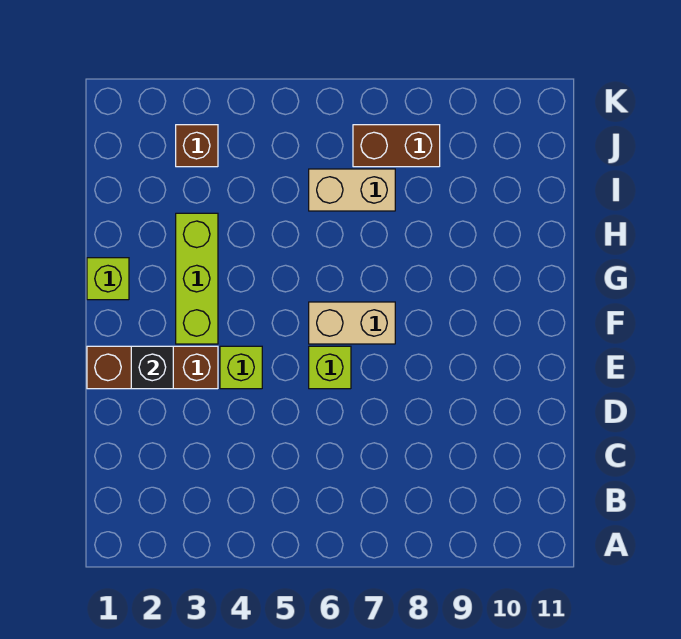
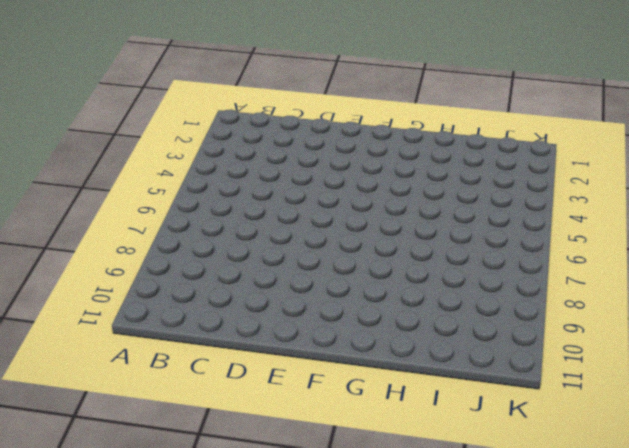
none -> brown brick E1:E3 level 1
none -> lime brick E4 level 1

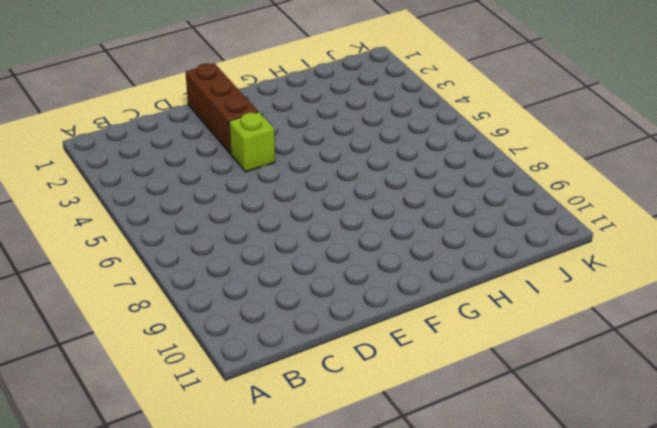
none -> lime brick E6 level 1
none -> lime brick F3:H3 level 1

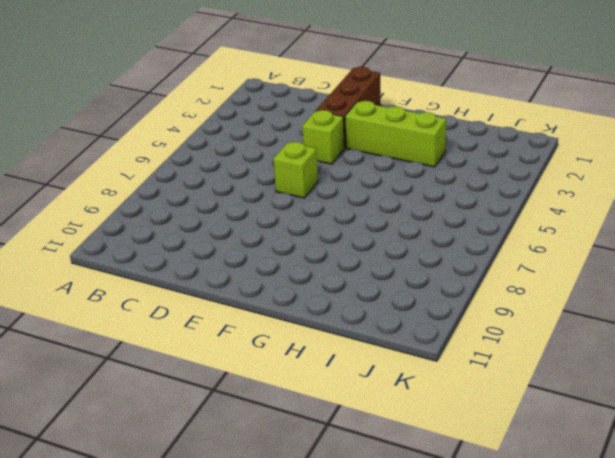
none -> tan brick F6:F7 level 1
none -> lime brick G1 level 1

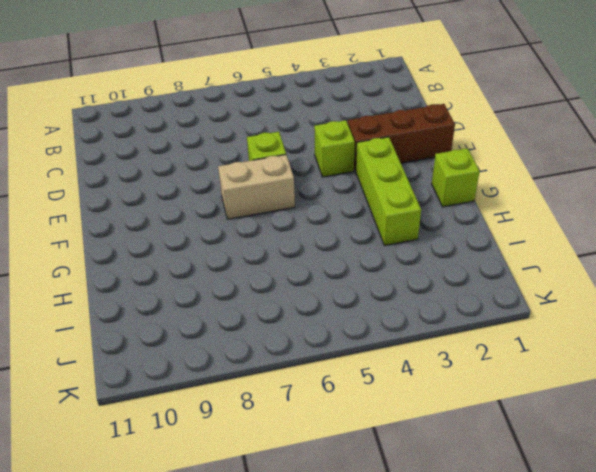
none -> tan brick I6:I7 level 1
none -> brown brick J3 level 1

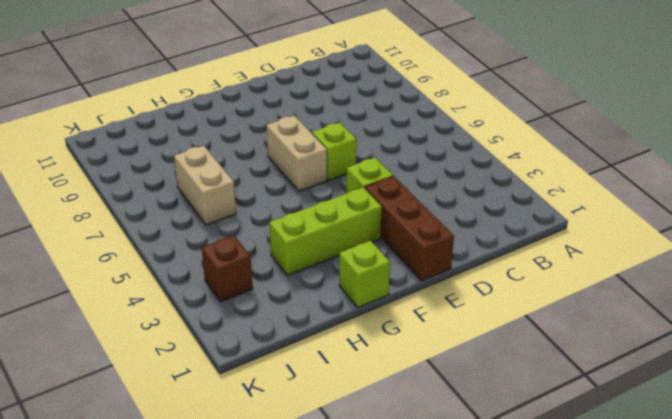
none -> brown brick J7:J8 level 1
none -> black brick E2 level 2

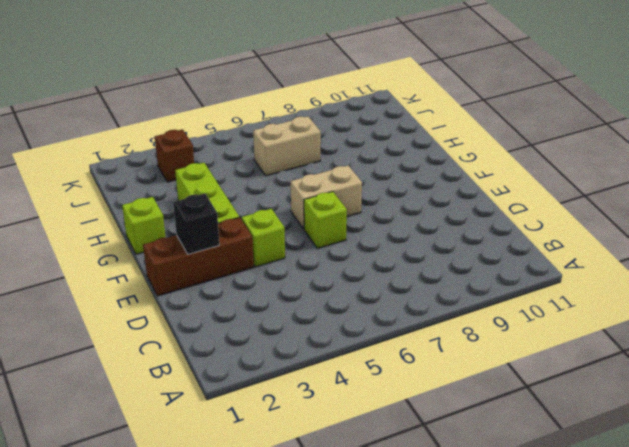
none -> brown brick J7:J8 level 1

